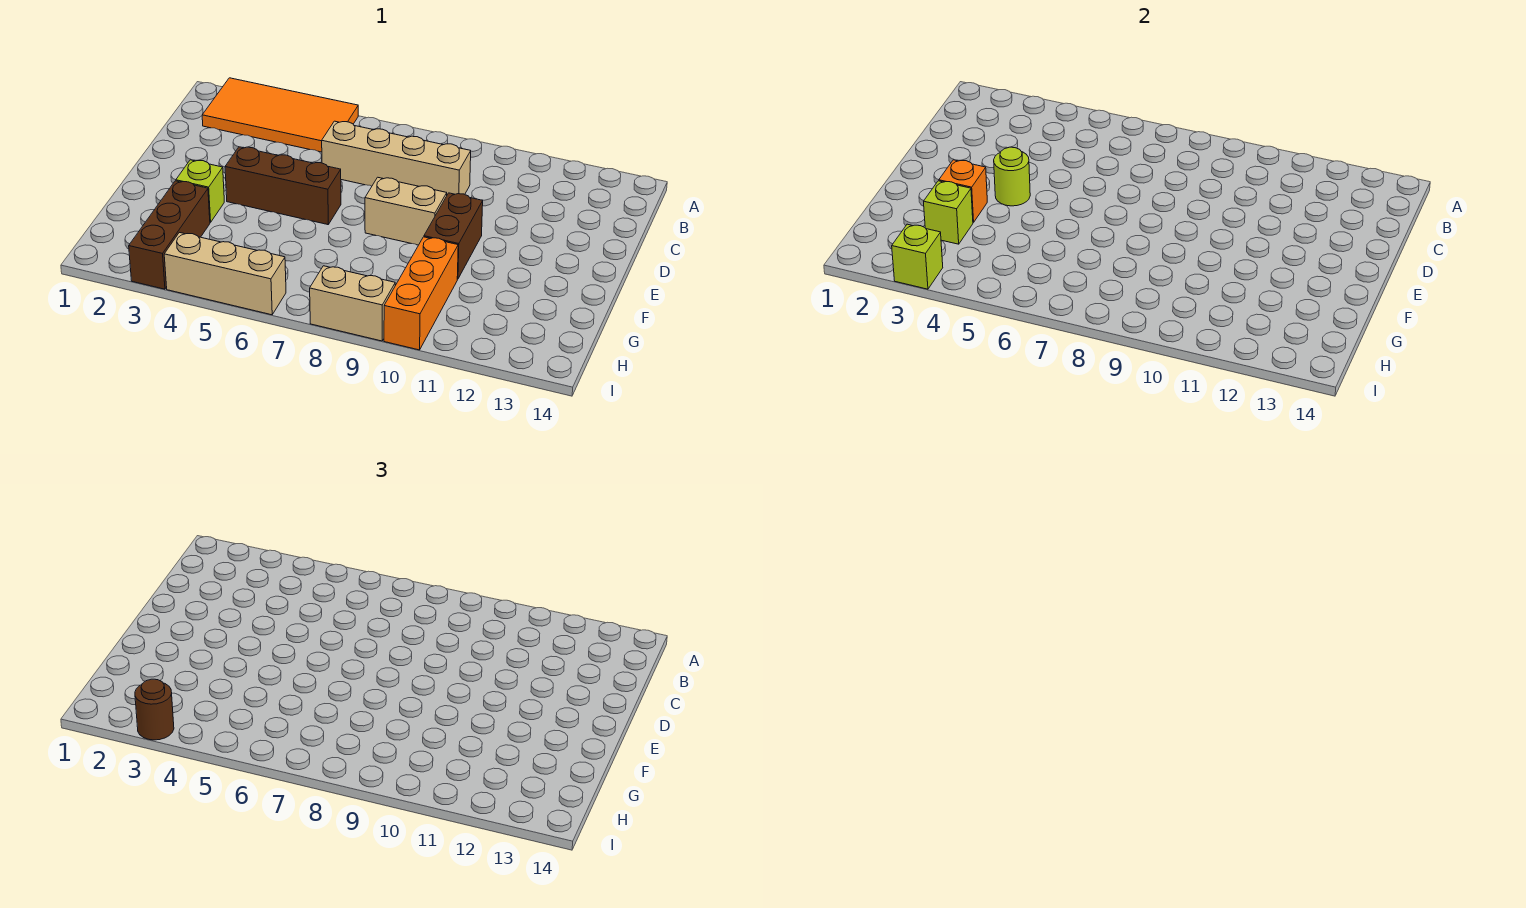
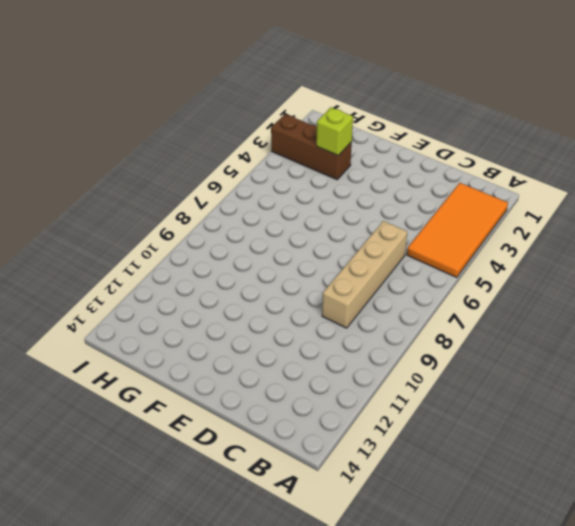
none -> brown brick E4:E6 level 1
none -> tan brick E8:E9 level 1
none -> brown brick E10:F10 level 1

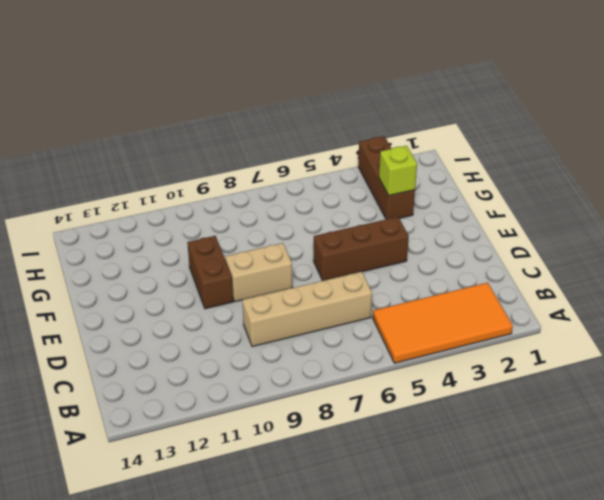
none -> lime brick F3 level 1
none -> orange brick G10:I10 level 1
none -> tan brick I4:I6 level 1

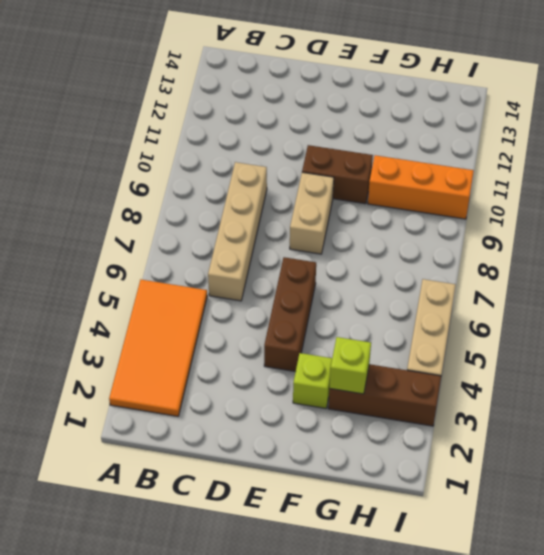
none -> tan brick I8:I9 level 1
none -> lime round brick E4 level 2
none -> orange brick F3 level 2

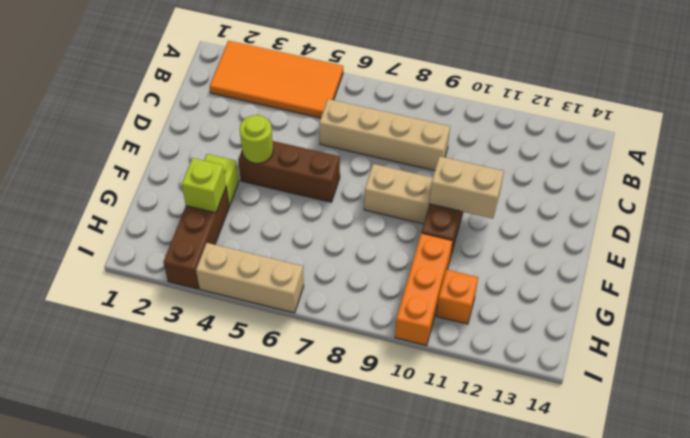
tan brick E10:E11 level 2 -> tan brick I8:I9 level 1
orange brick H11 level 1 -> orange brick F3 level 2
none -> lime brick I3 level 2
none -> brown round brick I3 level 3

